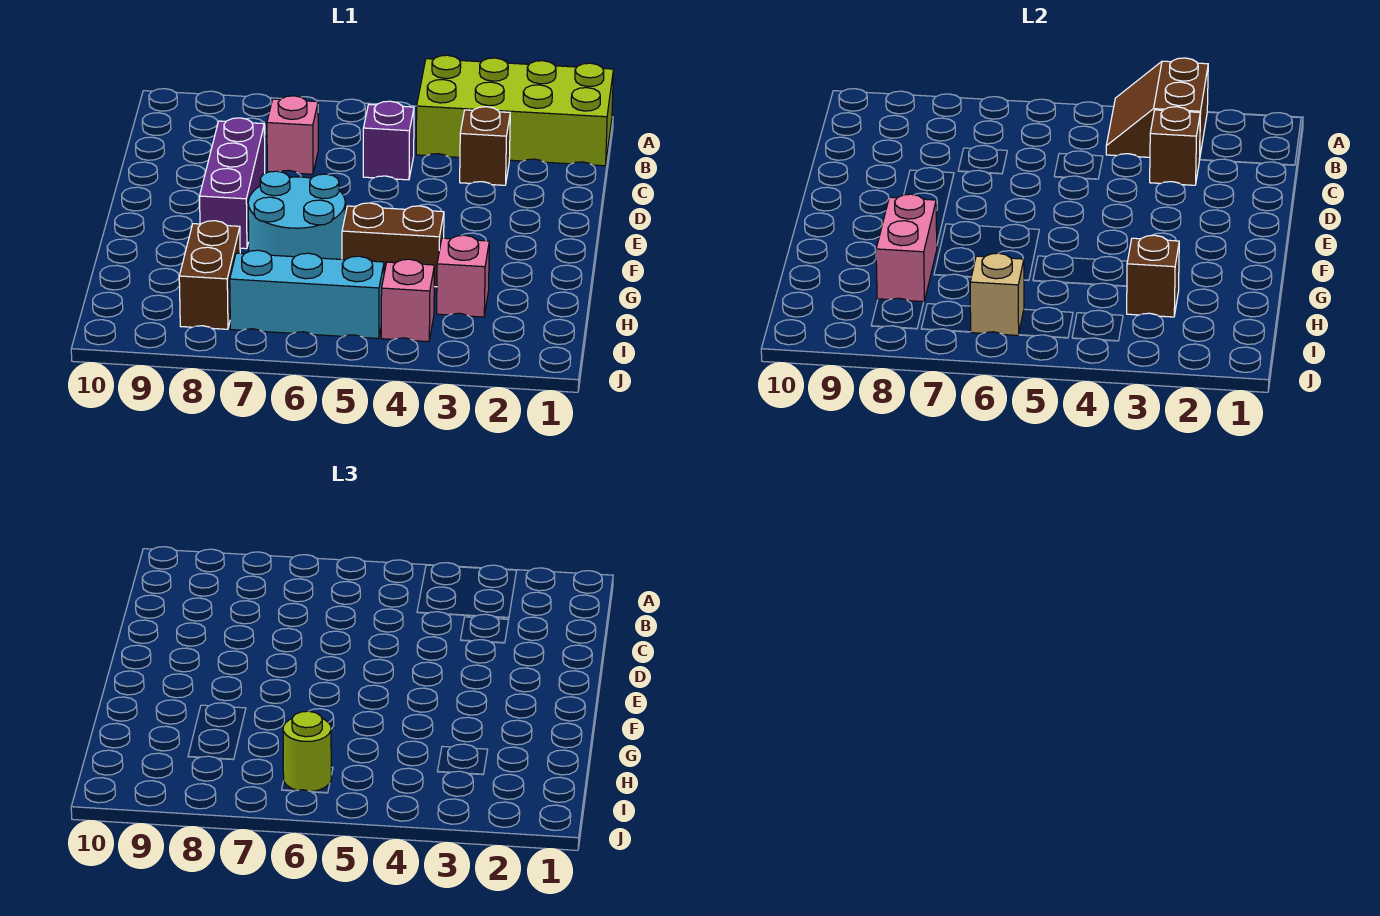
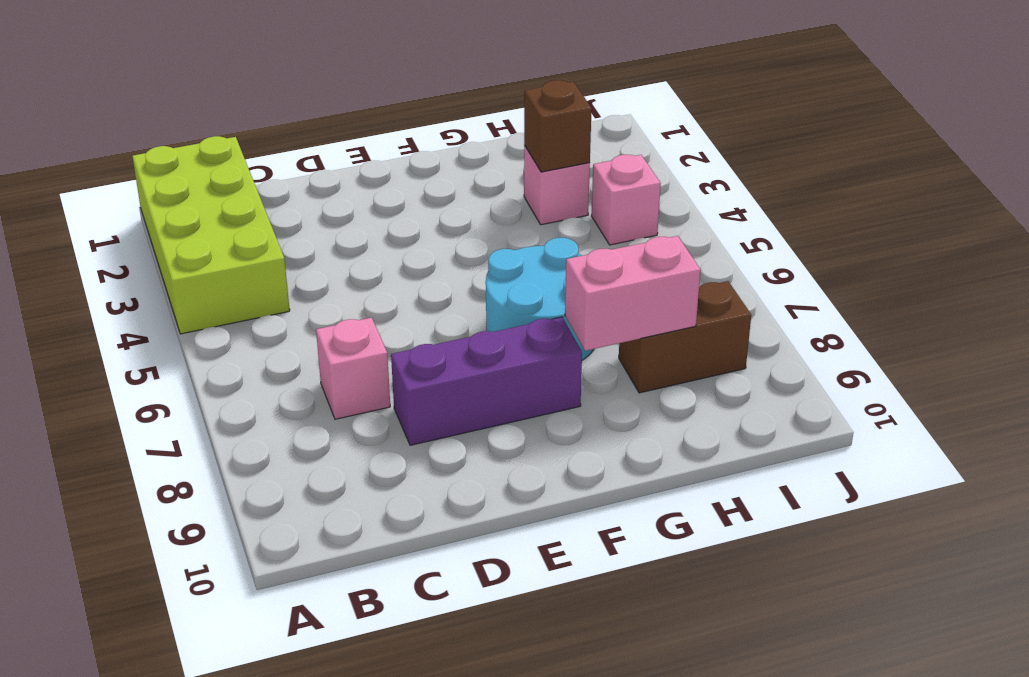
none -> brown brick C3 level 1
none -> purple brick C5 level 1
none -> brown brick G4:G5 level 1

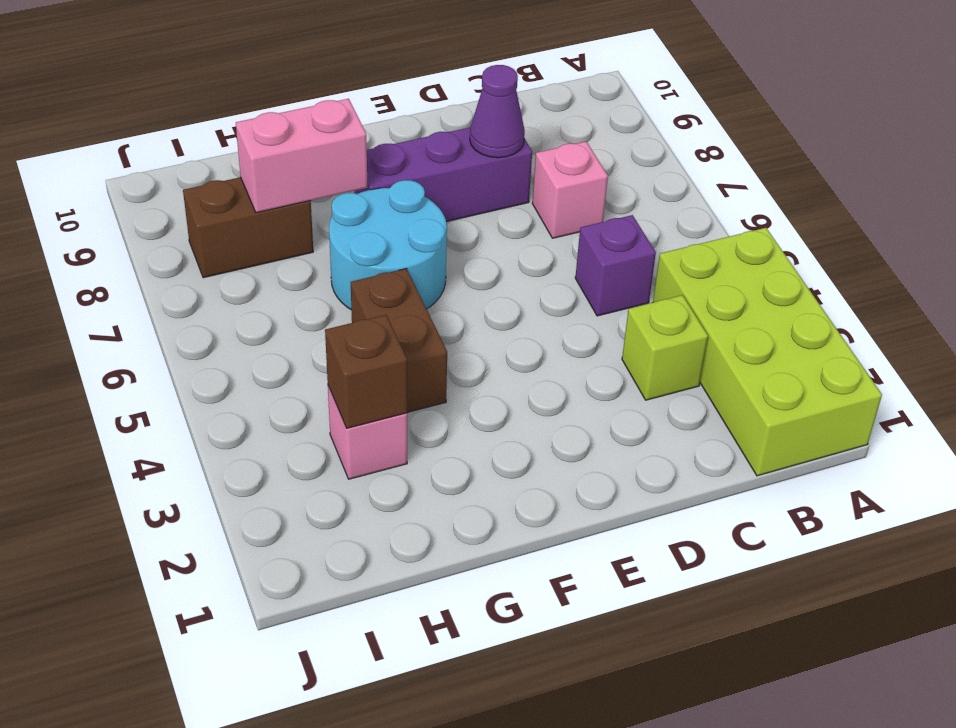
lime brick C3 level 1 -> brown brick C3 level 1
purple cone D8 level 2 -> none
none -> pink brick I4 level 1
none -> cyan brick I5:I7 level 1
none -> brown slope A3:B4 level 2 top 3

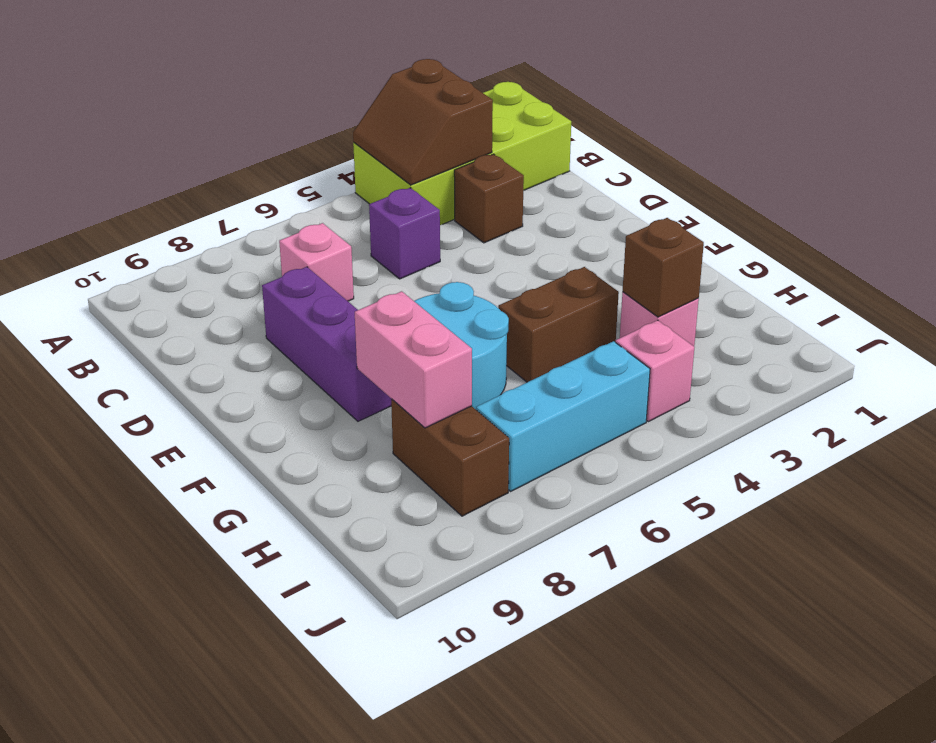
none -> brown brick C3 level 2
none -> tan brick I6 level 2
none -> lime round brick I6 level 3

